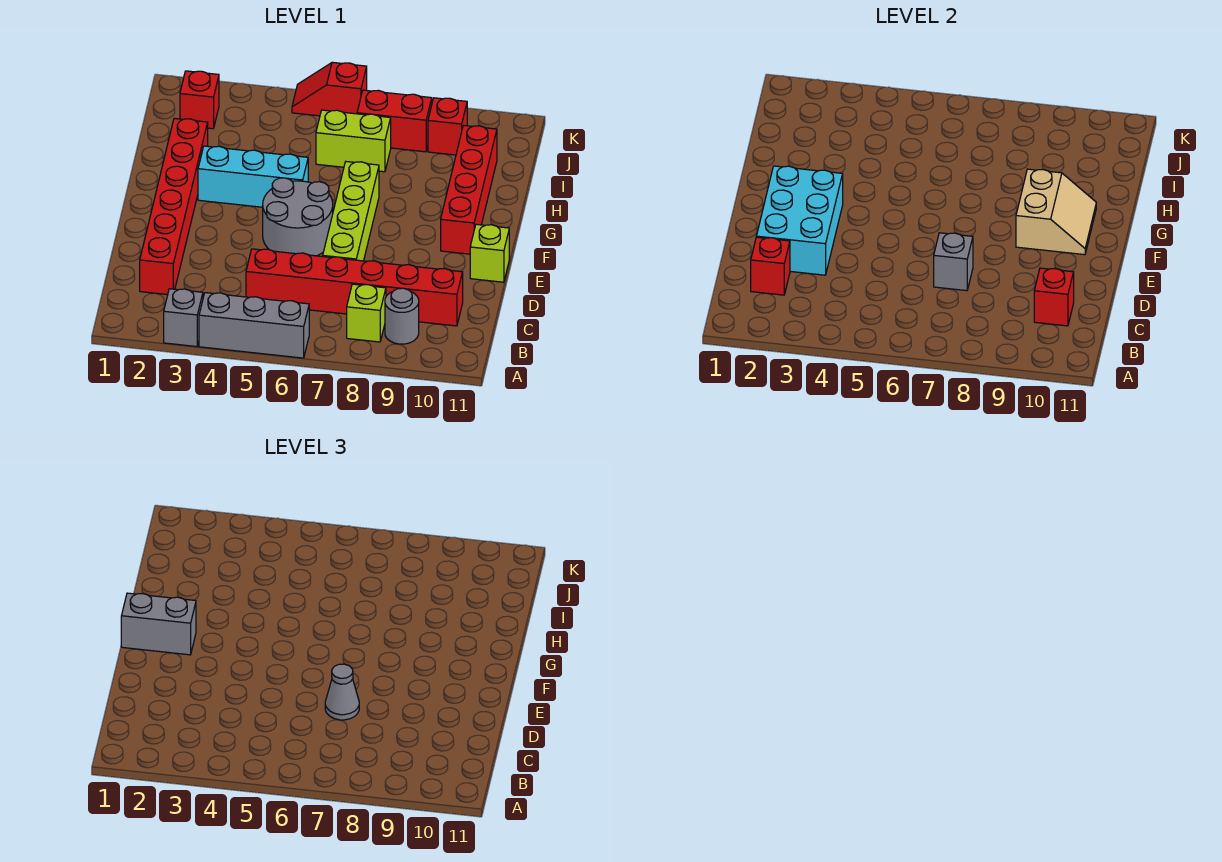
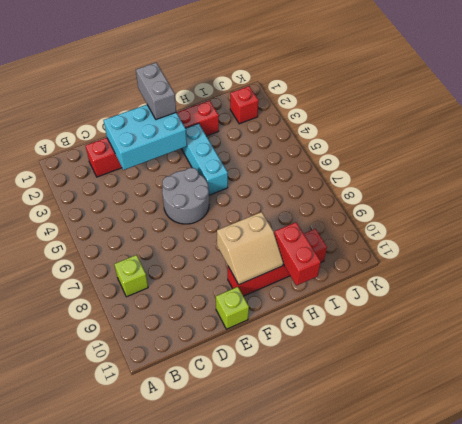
red brick H10:H11 level 2 -> red brick J7:J8 level 1
none -> grey brick A3 level 1
none -> grey brick A4:A6 level 1
none -> grey round brick B9 level 1

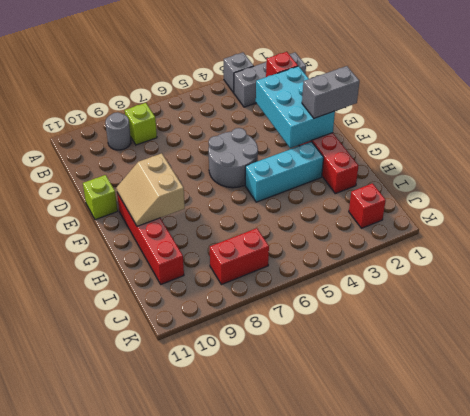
grey brick B1:B3 level 1 -> grey brick A4:A6 level 1
none -> red brick C5:C10 level 1
none -> lime brick D7:G7 level 1
none -> lime brick I6:I7 level 1

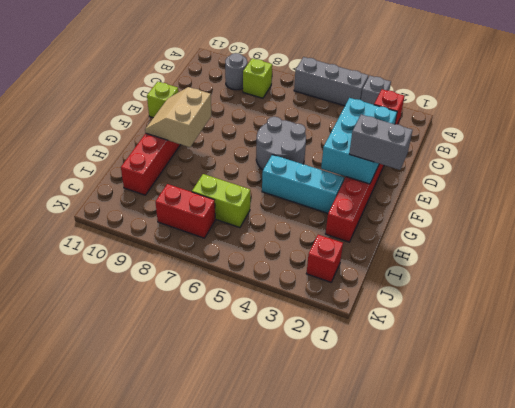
none -> red brick C5:C10 level 1
none -> lime brick D7:G7 level 1
none -> red brick J9 level 1

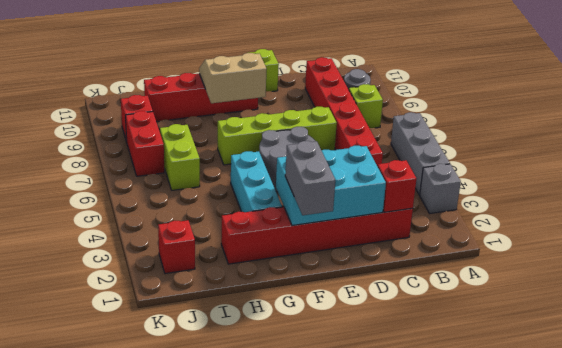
none -> red slope K5:K6 level 1 top 6
none -> red brick C10 level 2
none -> grey brick D7 level 2

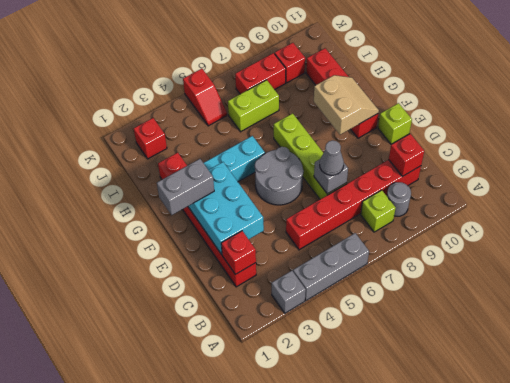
red slope J5:K5 level 1 top K -> red slope K5:K6 level 1 top 6

